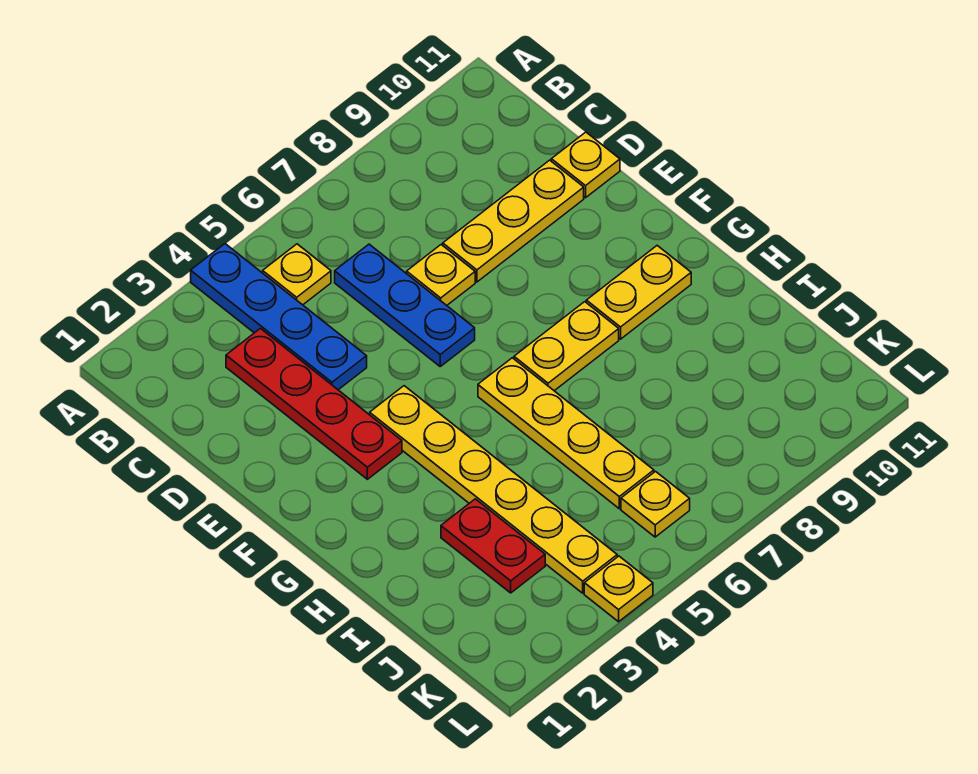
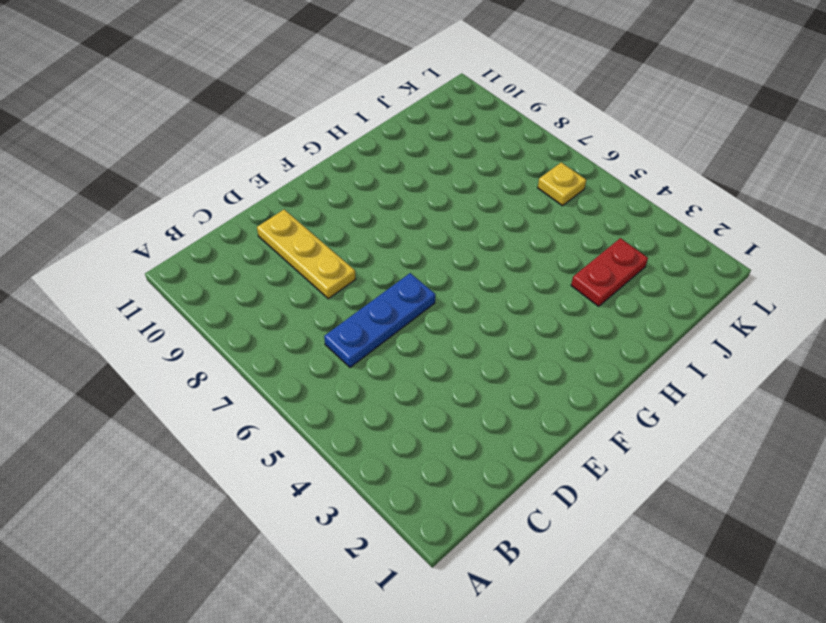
none -> blue plate A4:D4 level 1
none -> yellow plate B5 level 1
none -> red plate C3:F3 level 1

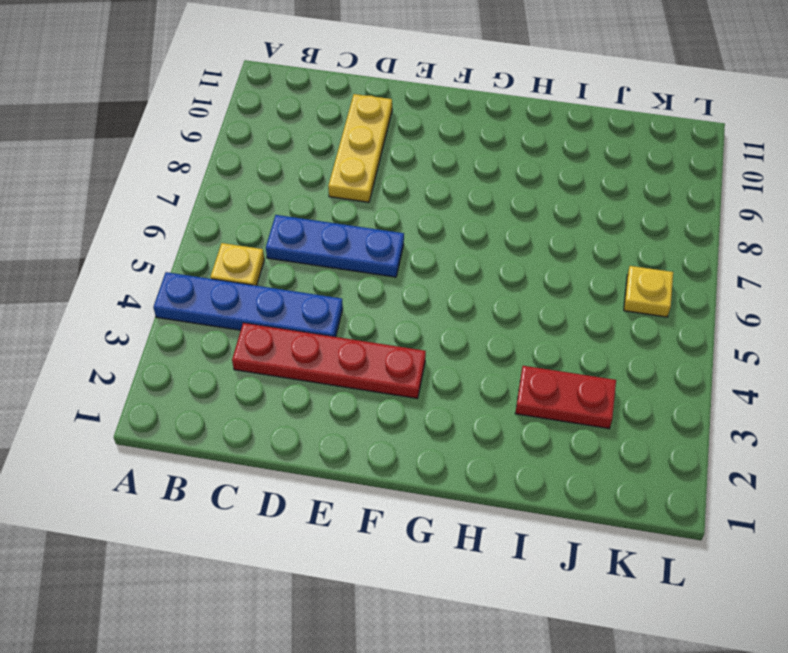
none -> yellow plate D7 level 1
none -> yellow plate D11 level 1
none -> yellow plate F4:K4 level 1

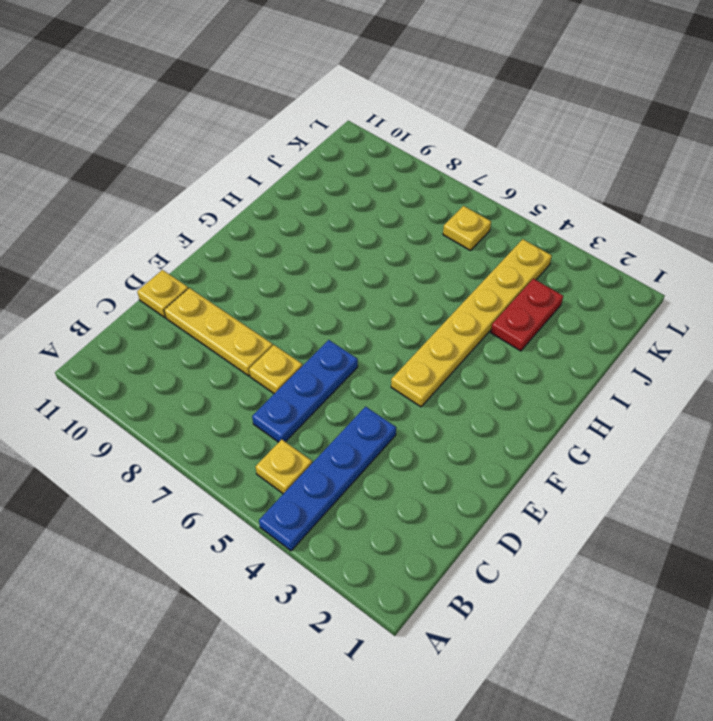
none -> red plate C3:F3 level 1
none -> yellow plate G6:J6 level 1
none -> yellow plate G7:G8 level 1

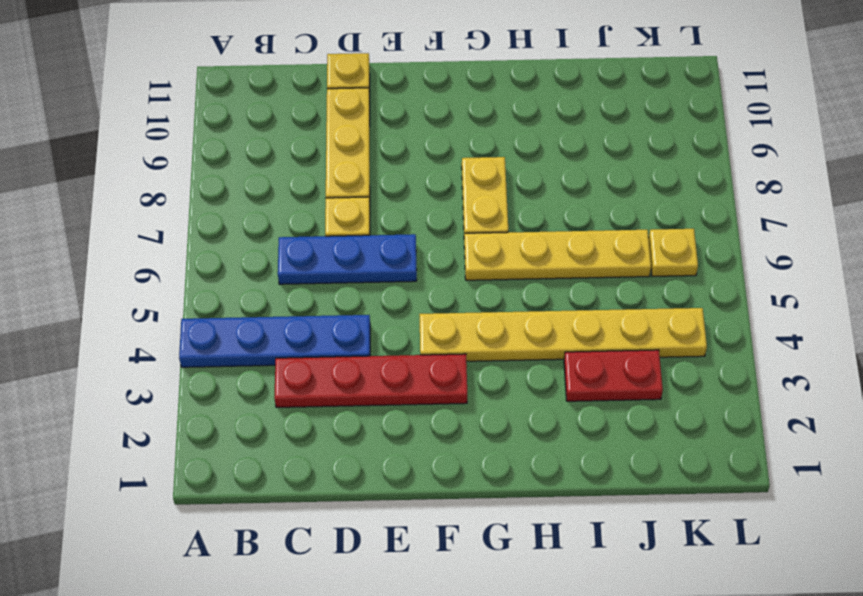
none -> yellow plate B5 level 1
none -> yellow plate G9:G10 level 1
none -> yellow plate L4 level 1

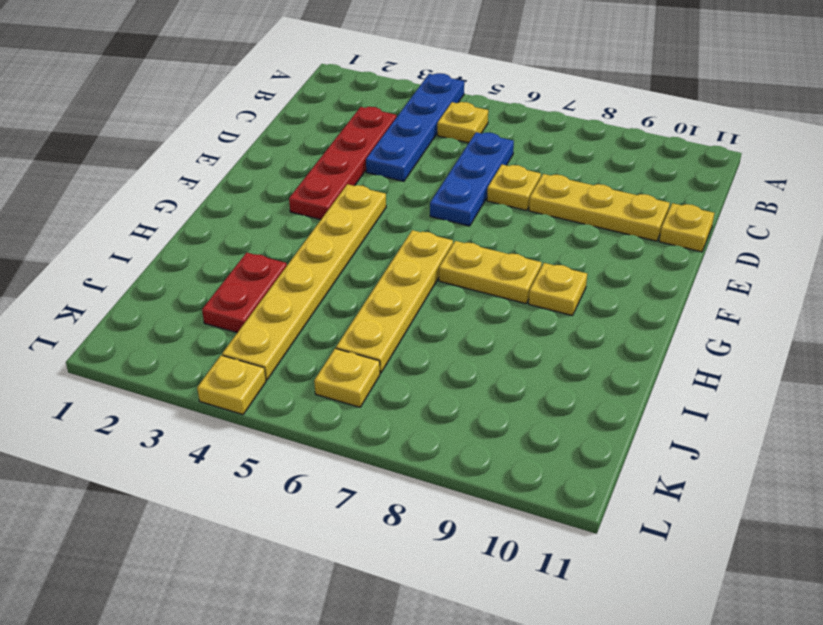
yellow plate G9 level 1 -> yellow plate G9:G10 level 1

